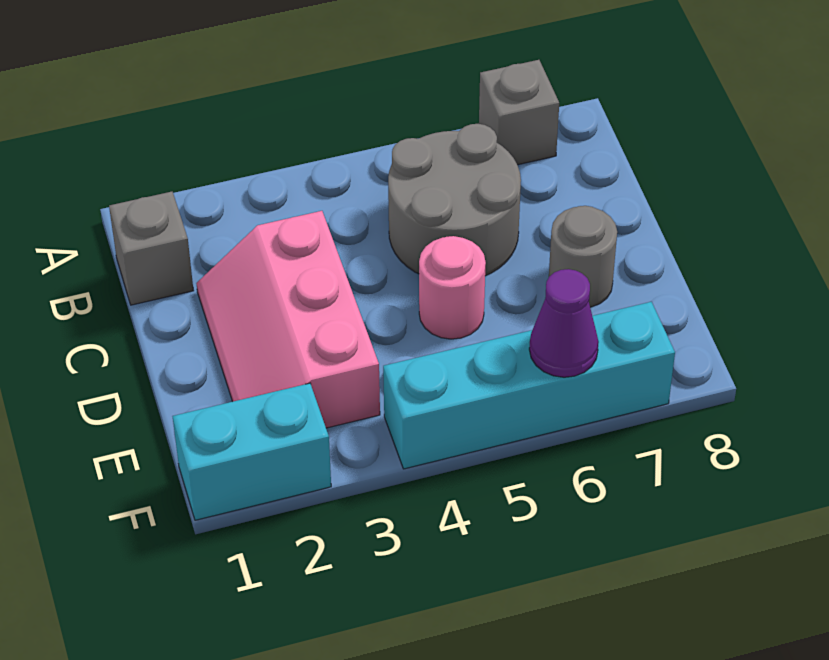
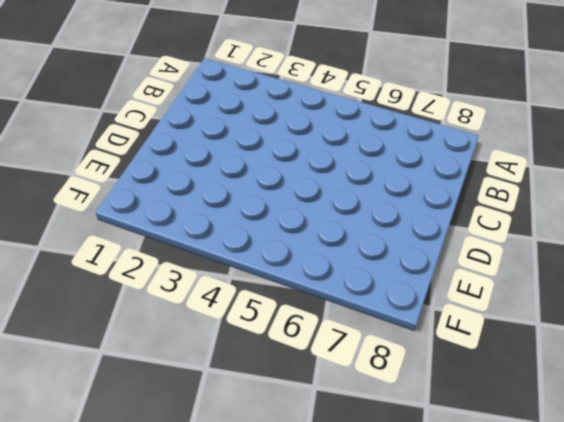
none -> grey brick A7 level 1
none -> grey brick B1 level 1

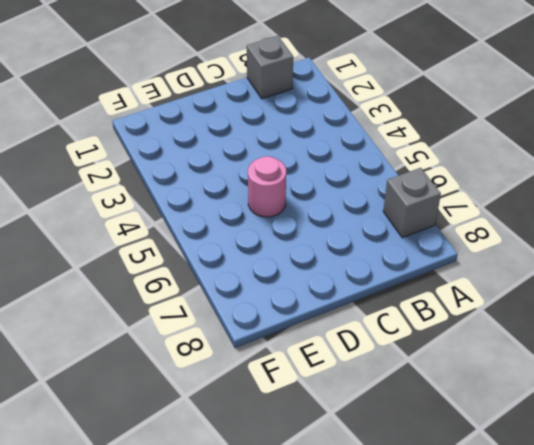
none -> grey round brick B5:C6 level 1
none -> pink slope C2:E3 level 1 top 3

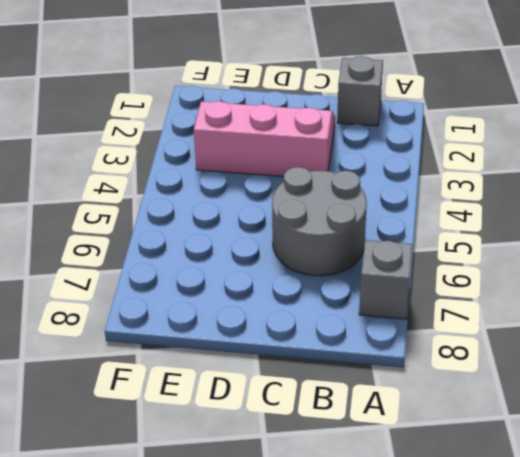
none -> pink round brick D5 level 1
none -> grey round brick D7 level 1

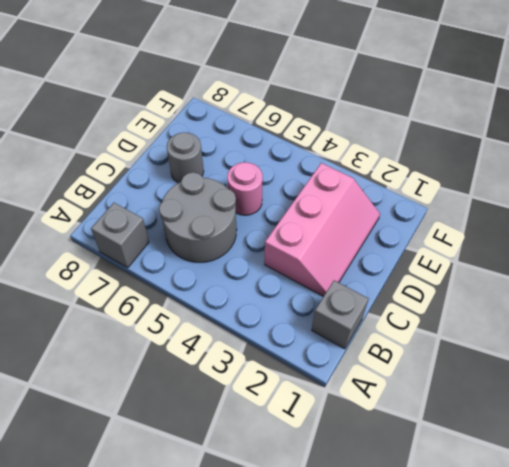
none -> cyan brick F1:F2 level 1
none -> cyan brick F4:F7 level 1

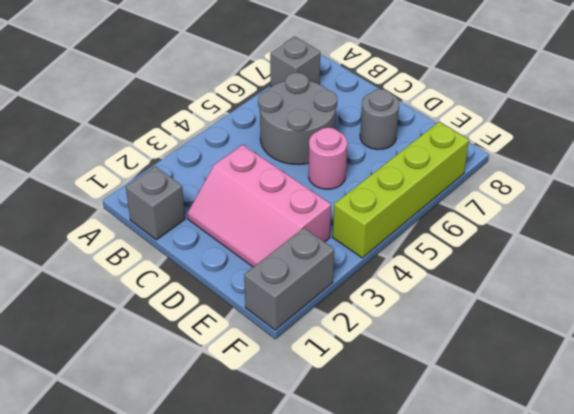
grey brick F1:F2 level 1 -> cyan brick F1:F2 level 1
lime brick F4:F7 level 1 -> cyan brick F4:F7 level 1
none -> purple cone F6 level 2

